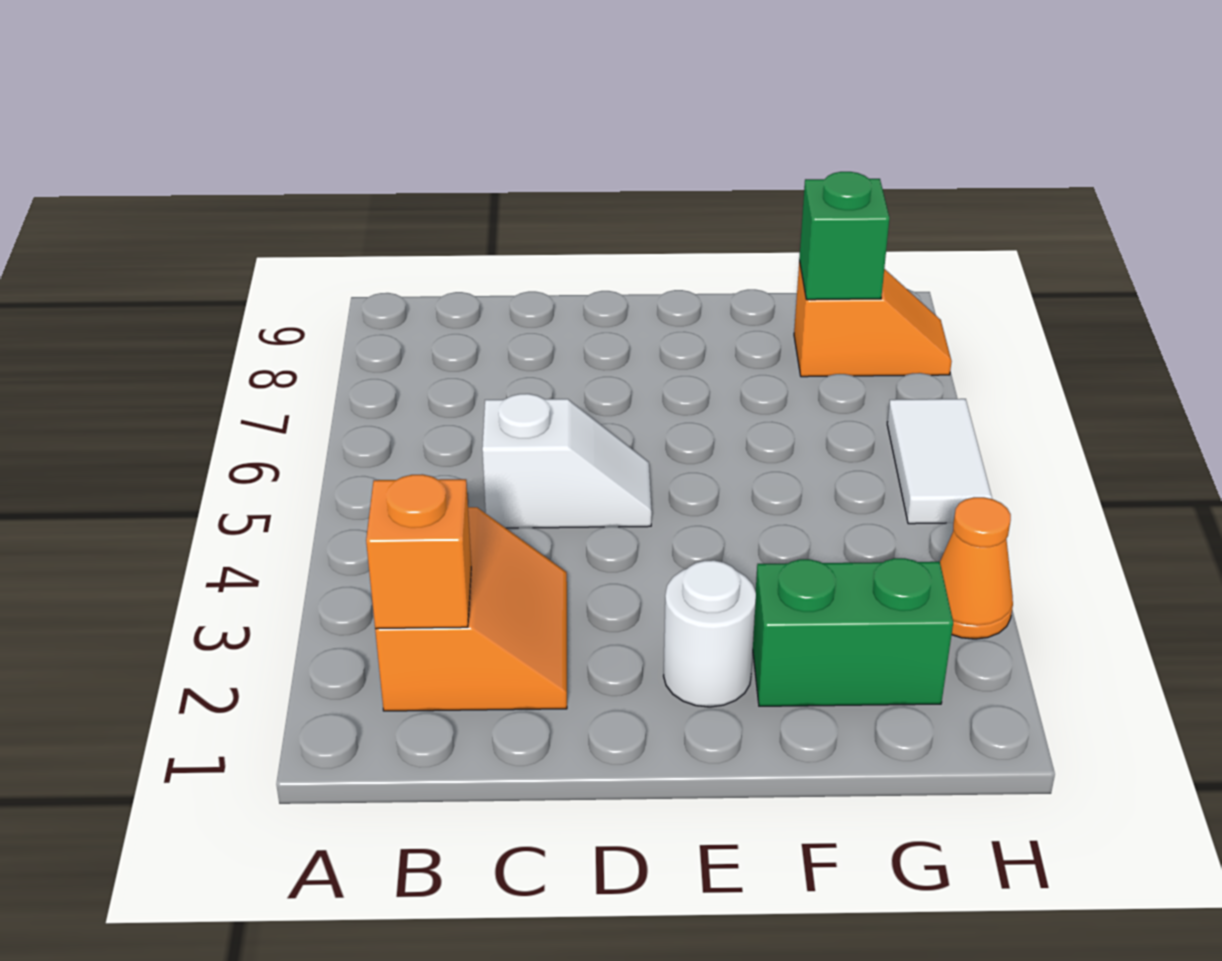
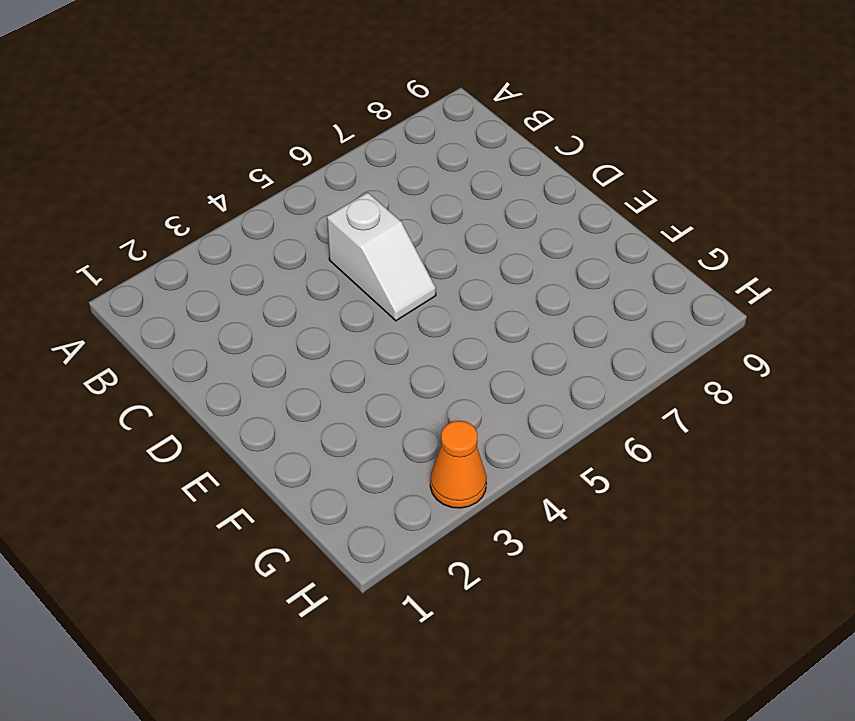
none -> orange slope B2:C3 level 1 top B
none -> white round brick E2 level 1

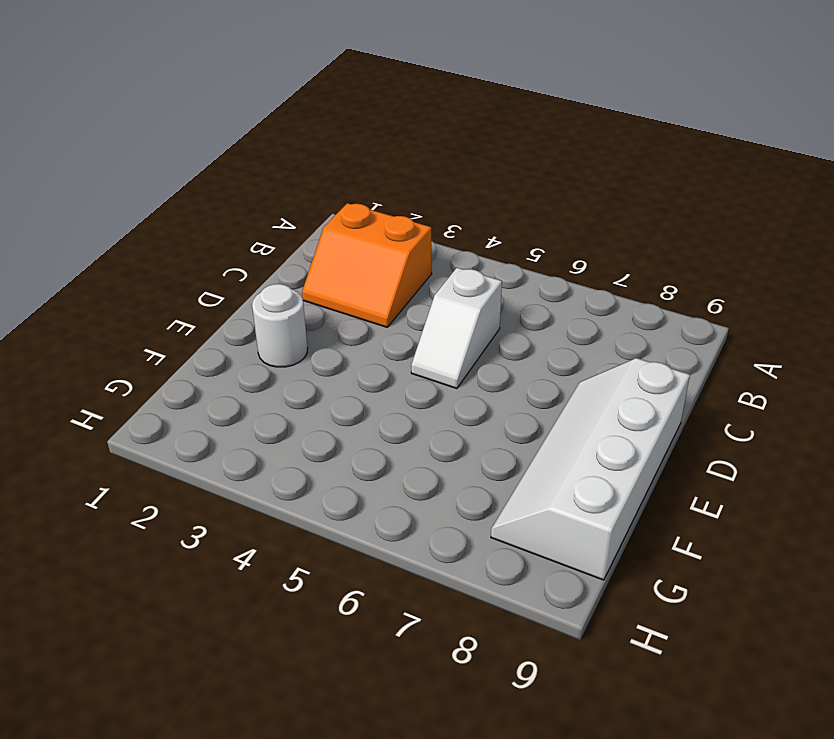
white slope D8:G9 level 1 top 9 -> orange slope G8:H8 level 1 top G
none -> green brick F2:G2 level 1
none -> orange cone H3 level 1

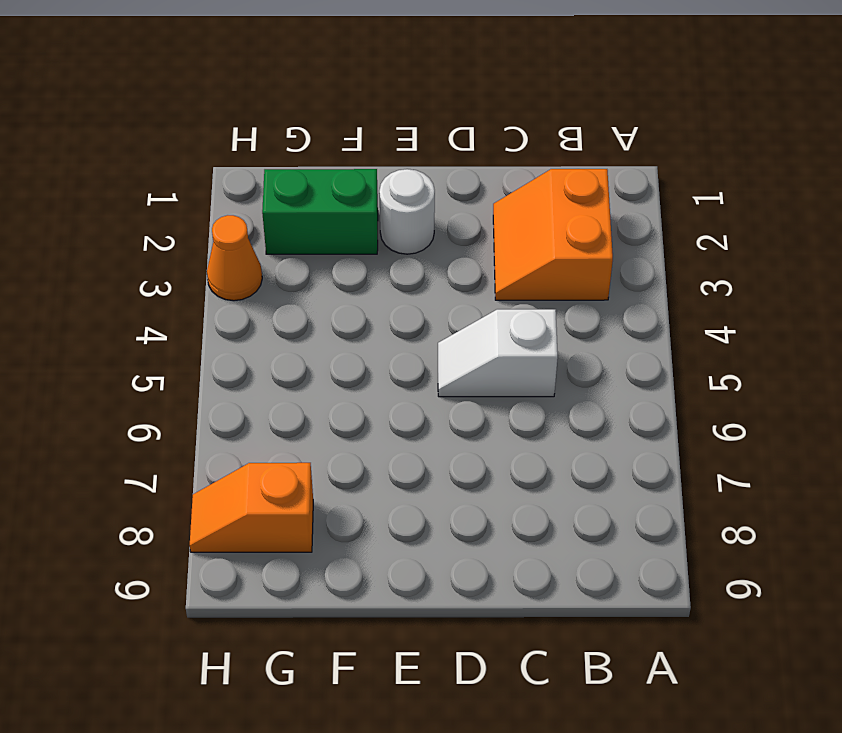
none -> white tile H5:H6 level 1
none -> orange brick B2 level 2

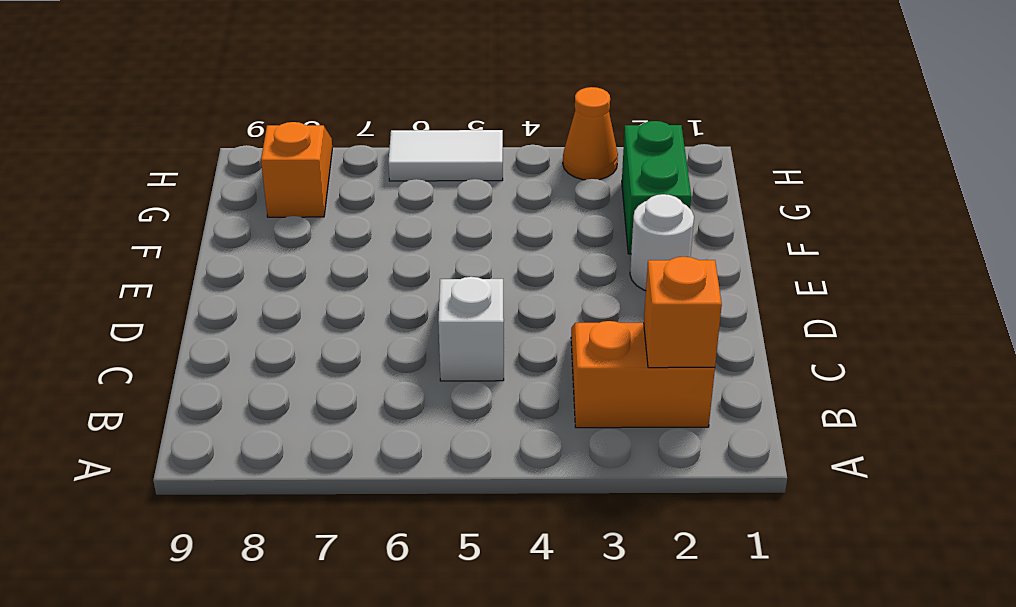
none -> green brick G8 level 2

